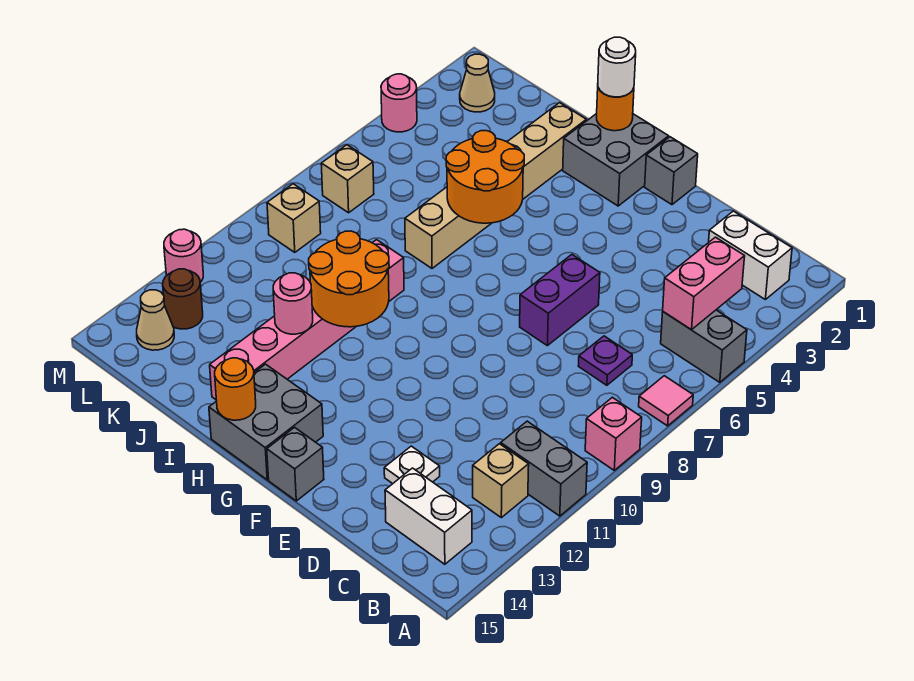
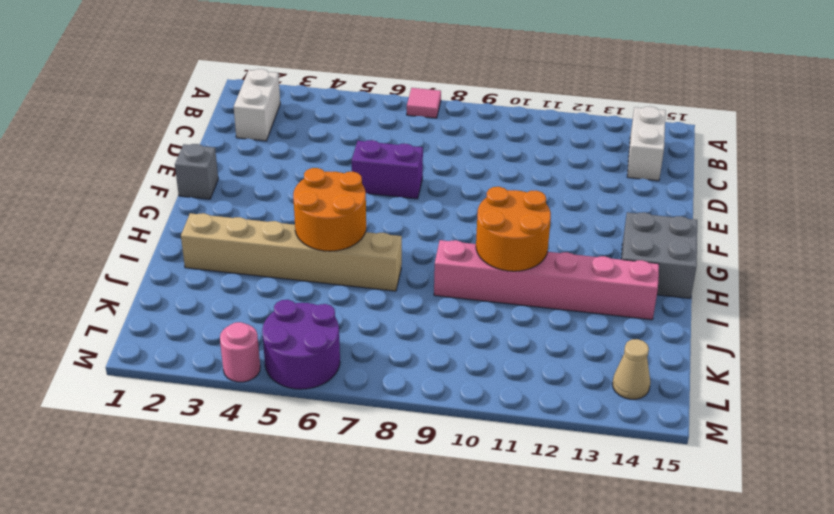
purple round brick L5:M6 level 1 -> none
none -> grey brick A5:B5 level 1
none -> pink brick A9 level 1
none -> grey brick A11:B11 level 1
none -> tan brick B12 level 1

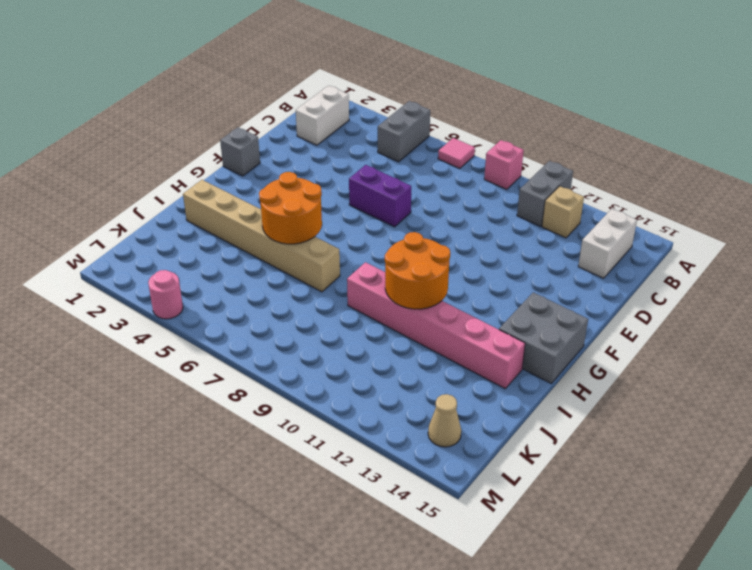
none -> purple plate C7 level 1
none -> white plate D13 level 1
none -> grey brick F15 level 1
none -> grey brick G1:H2 level 1

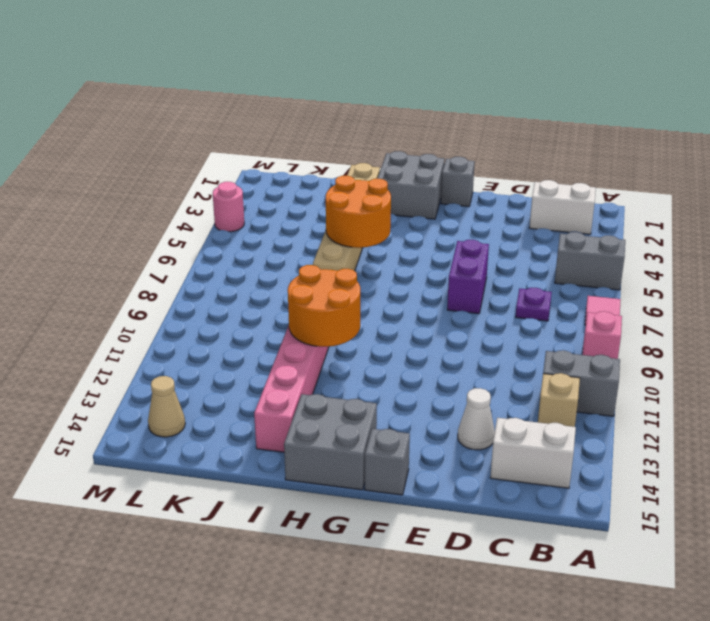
white cone D13 level 1 -> white plate D13 level 1
none -> tan cone L2 level 1
none -> tan brick L7 level 1
none -> tan brick L9 level 1
none -> brown round brick L13 level 1

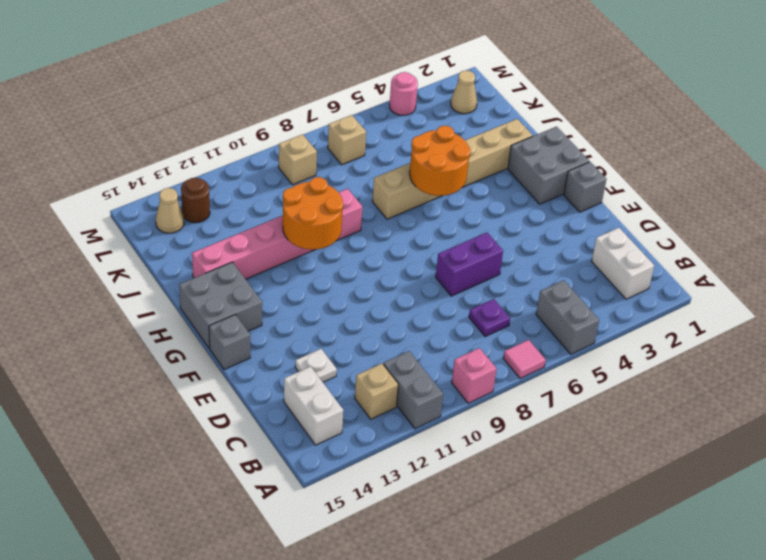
none -> pink round brick M12 level 1
none -> pink brick B4:B5 level 2
none -> orange round brick H1 level 2
none -> orange round brick H15 level 2

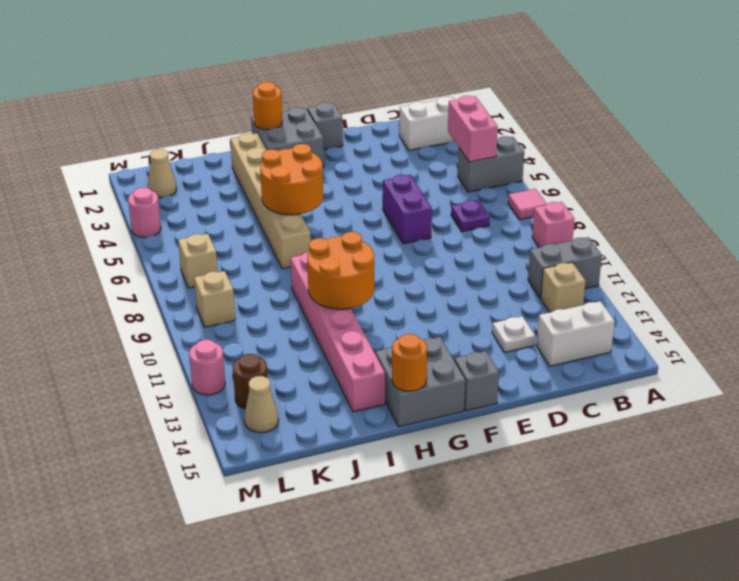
none -> pink round brick I12 level 2
none -> white round brick H1 level 3

